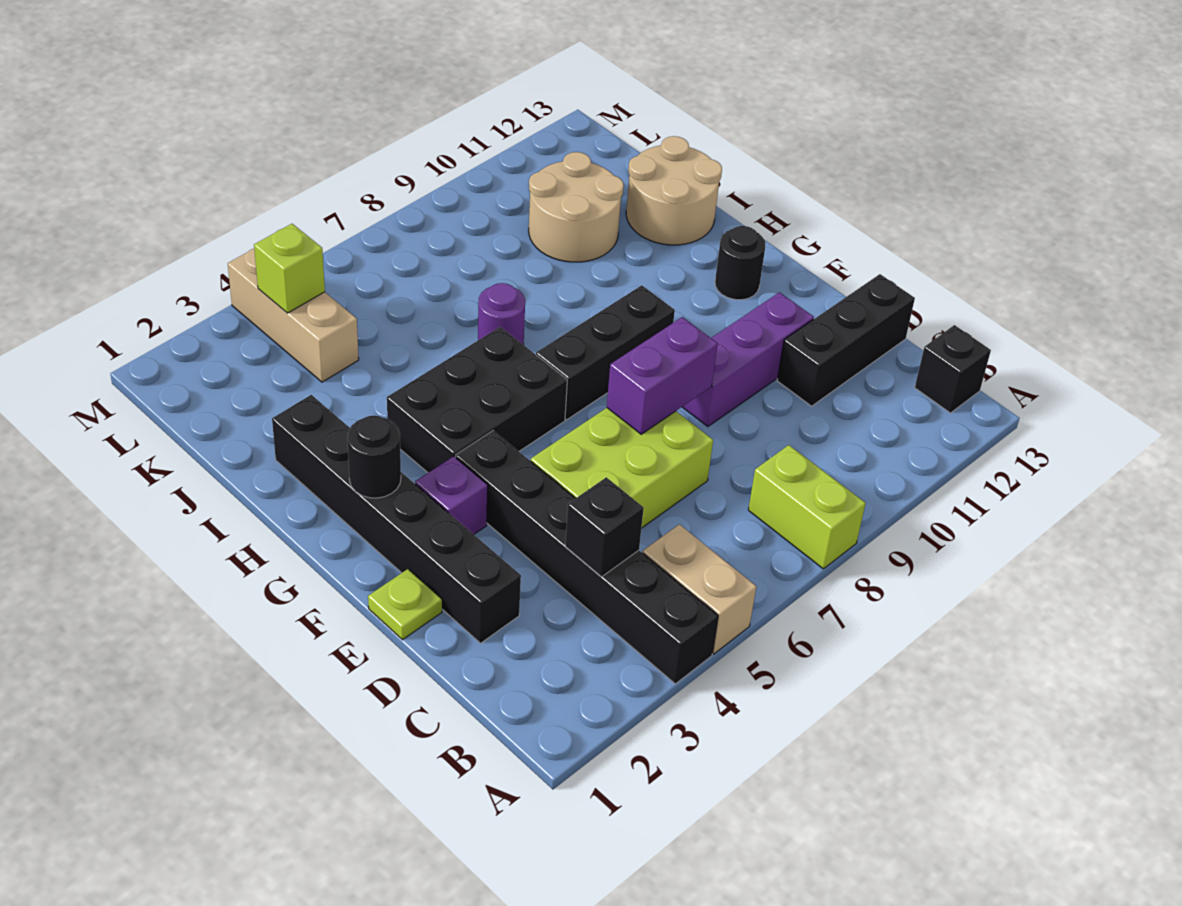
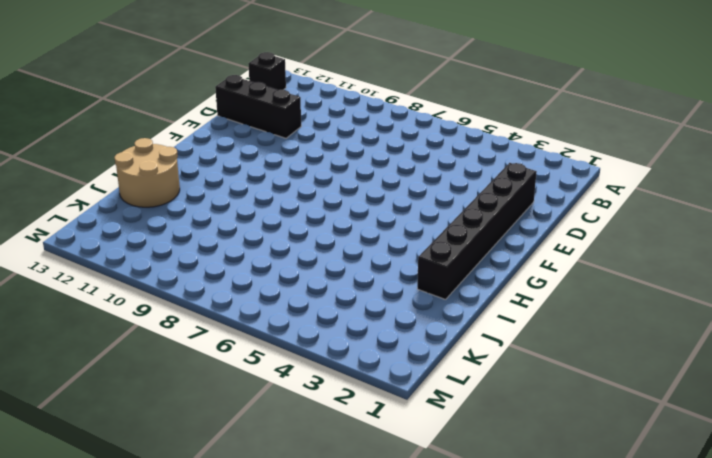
none -> black brick A4:F4 level 1
none -> tan brick A5:B5 level 1
none -> lime brick A8:B8 level 1

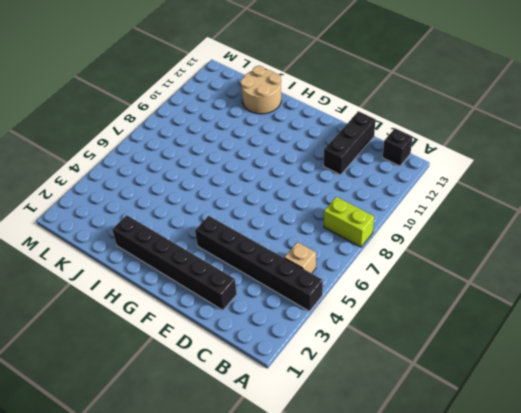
tan brick B5 level 1 -> tan brick A5:B5 level 1
none -> lime brick D5:E7 level 1
none -> lime plate E1 level 1
none -> purple brick E9:E11 level 1

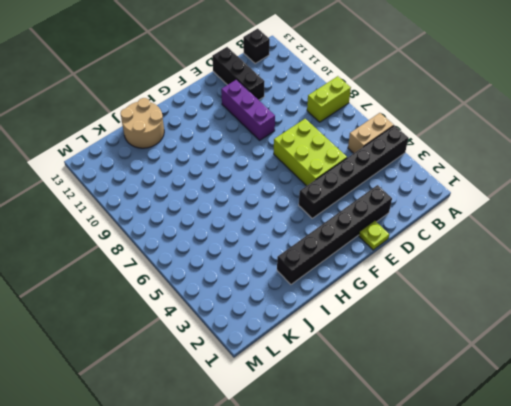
none -> purple brick F3 level 1
none -> black brick G4:H6 level 1
none -> black brick G7:G9 level 1

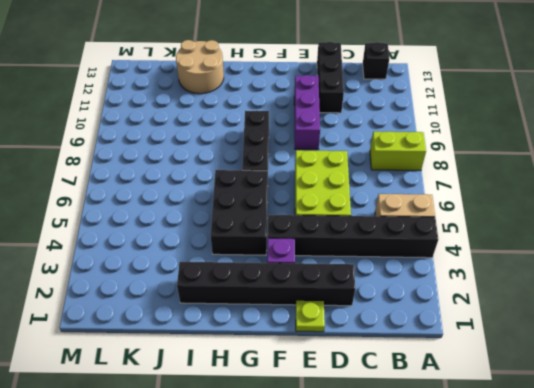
none -> black round brick G12 level 1
none -> purple round brick I7 level 1
none -> tan round brick J10:K11 level 1

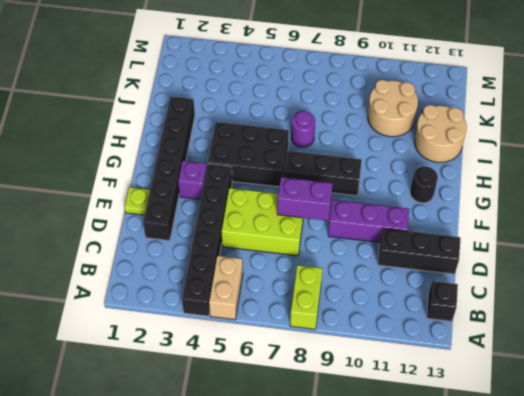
none -> tan brick K4:M4 level 1
none -> black brick C4 level 2
none -> black round brick G2 level 2

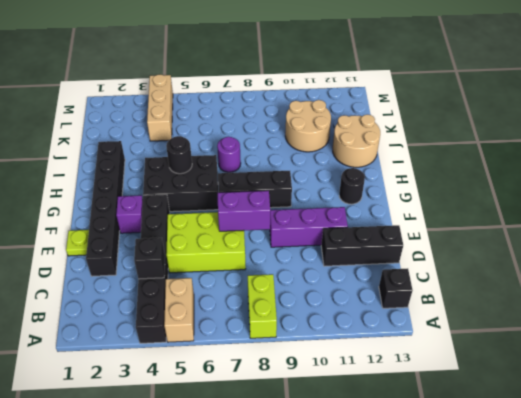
black round brick H5 level 2 -> black round brick G2 level 2
none -> lime brick L4 level 2

